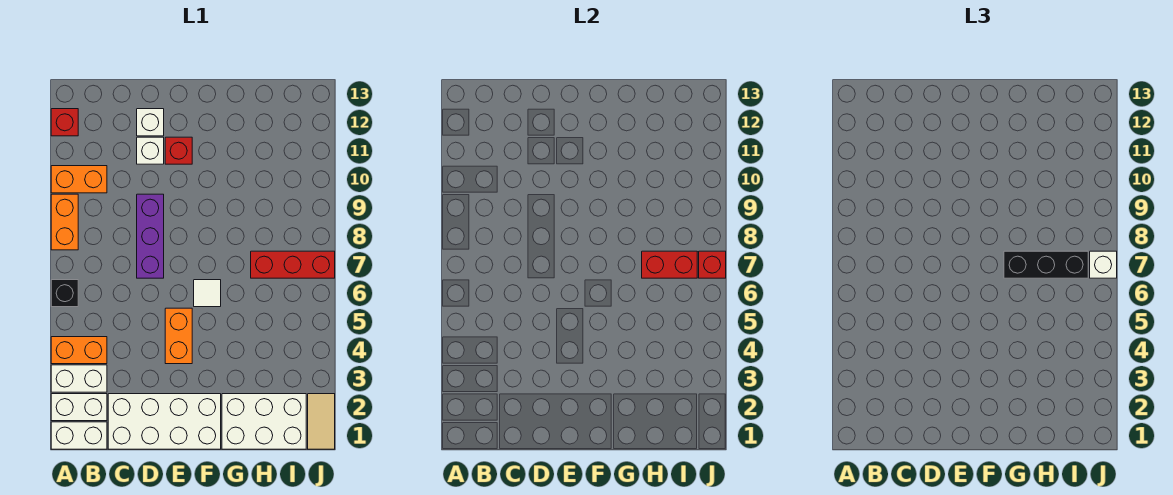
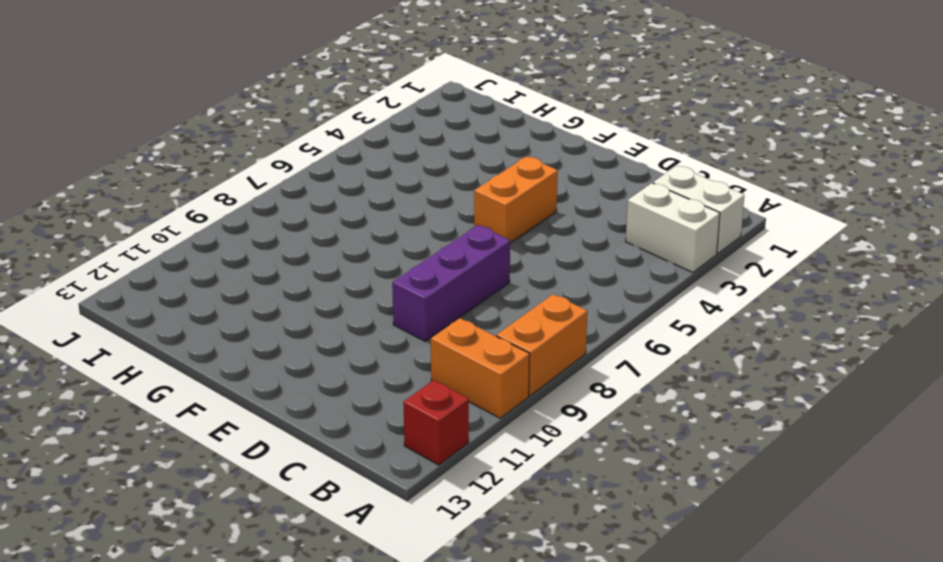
none -> white brick A1:B1 level 1
none -> orange brick A4:B4 level 1
none -> black brick A6 level 1

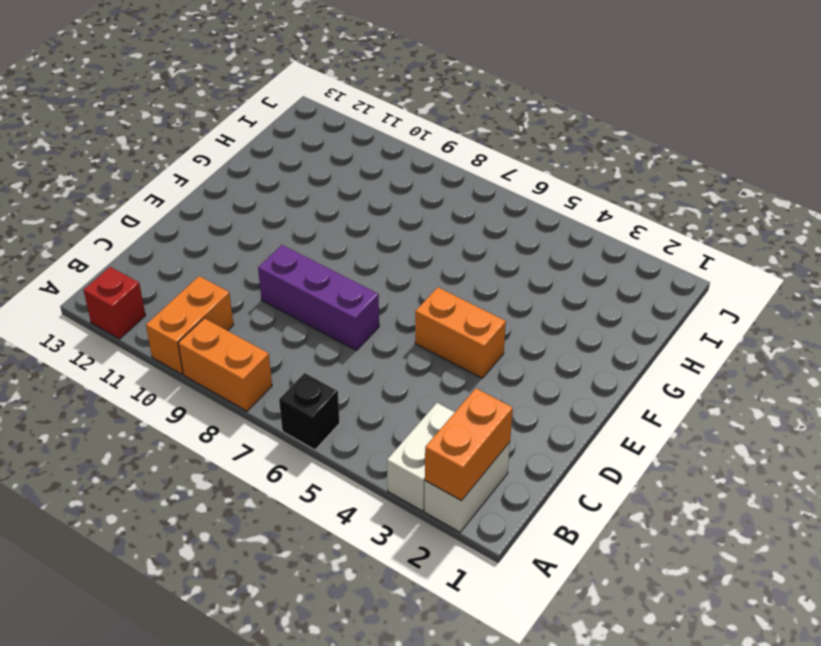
orange brick A2:B2 level 2 -> orange brick A4:B4 level 1
none -> white brick A1:B1 level 1
none -> white brick C1:F2 level 1
none -> white brick D11 level 1

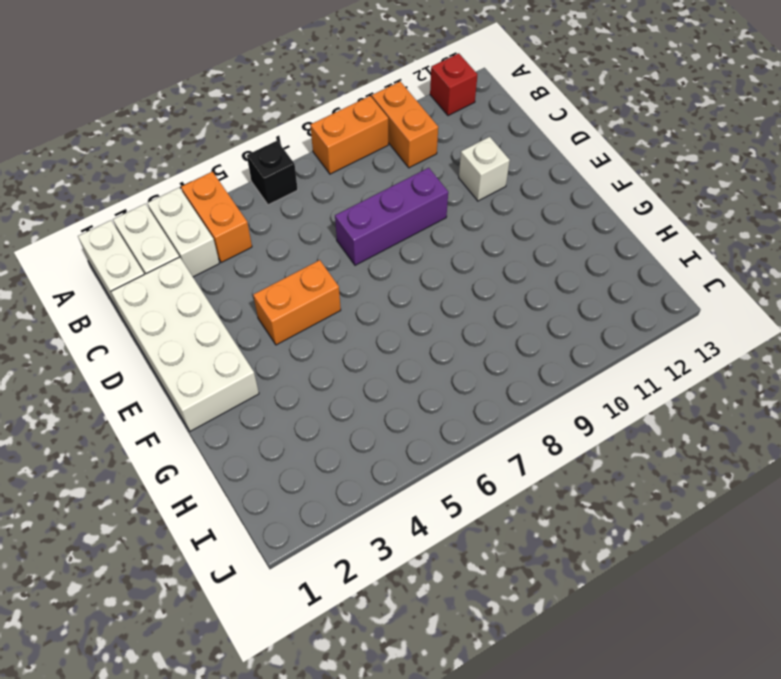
none -> white brick D12 level 1
none -> red brick E11 level 1
none -> white tile F6 level 1

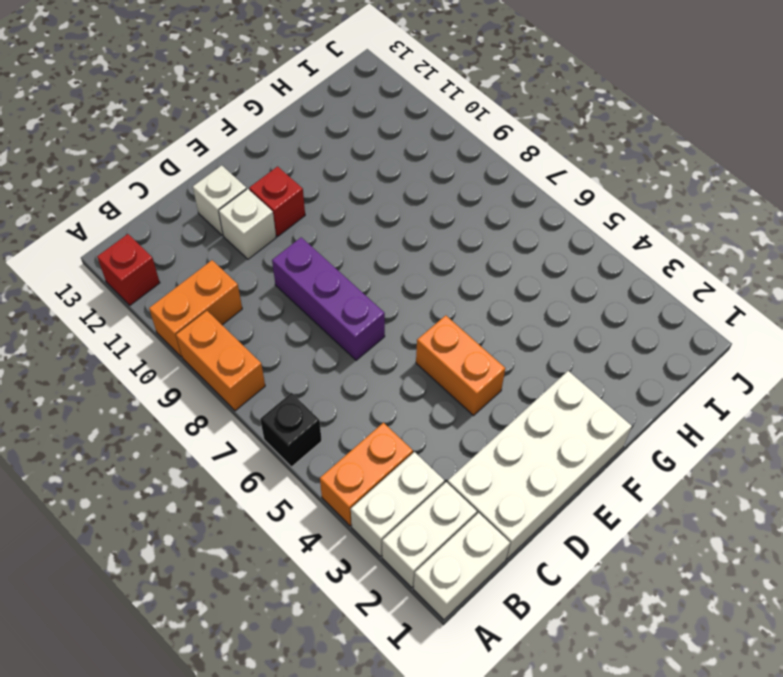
none -> white tile F6 level 1
none -> white brick G1:I2 level 1
none -> red brick H7:J7 level 1

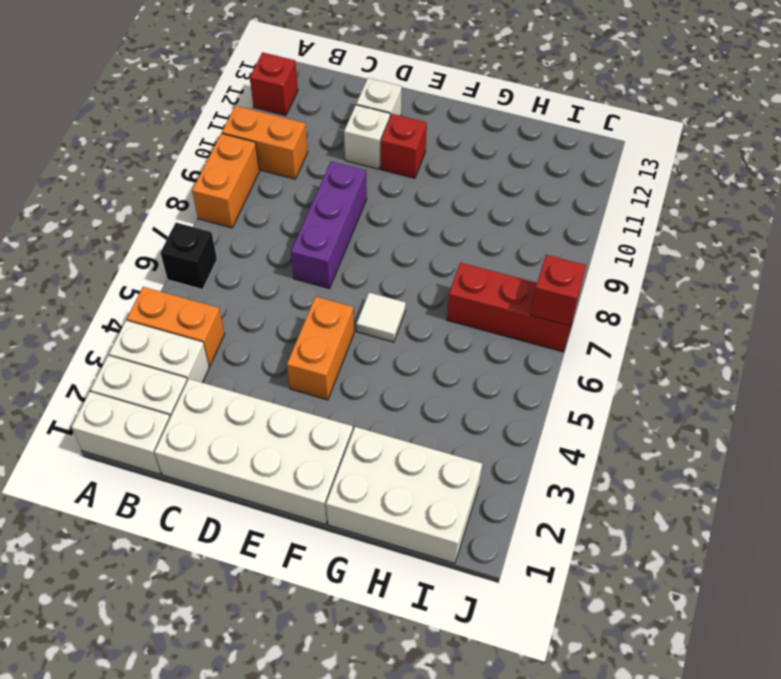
none -> tan tile J1:J2 level 1
none -> red brick H7:I7 level 2
none -> black brick G7:I7 level 3

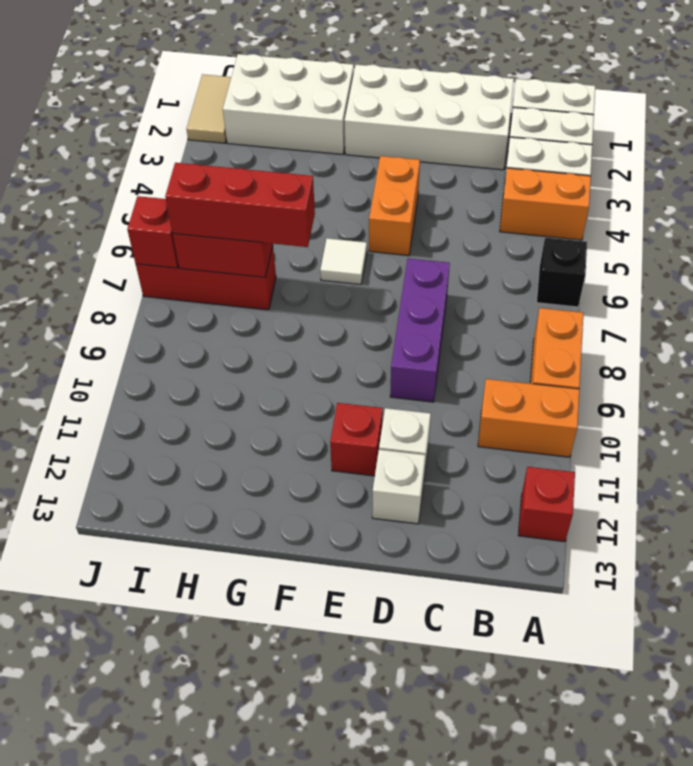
red brick G7:I7 level 3 -> black brick G7:I7 level 3
none -> white brick J7 level 3

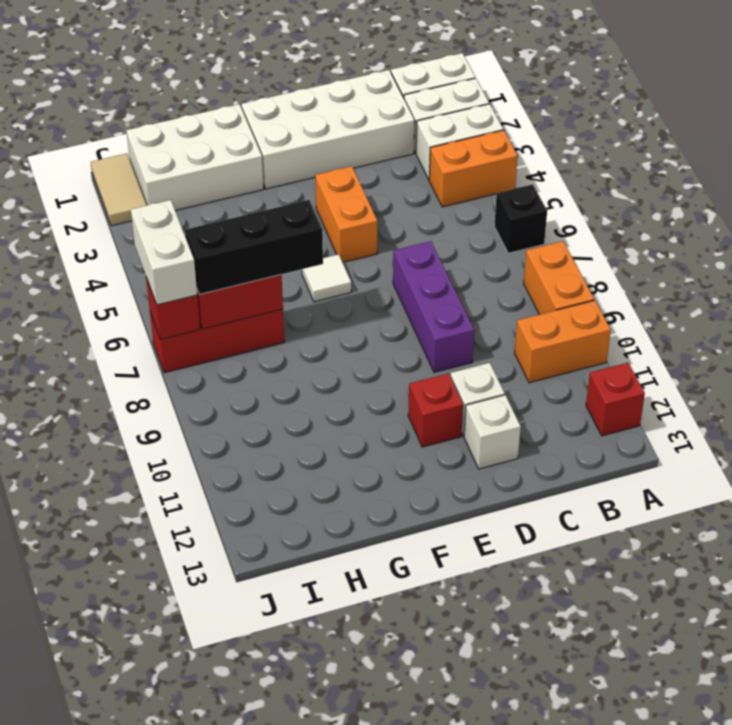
white brick J6:J7 level 3 -> white brick J7 level 3

